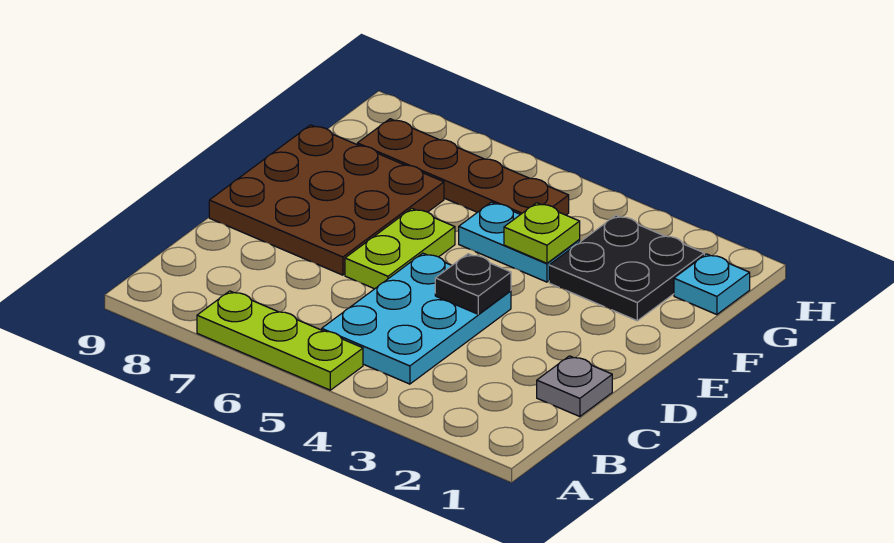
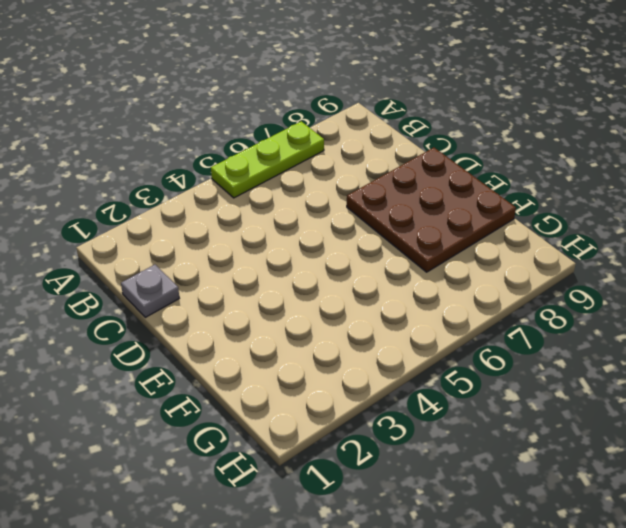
none -> cyan plate B4:D5 level 1
none -> lime plate D6:E6 level 1

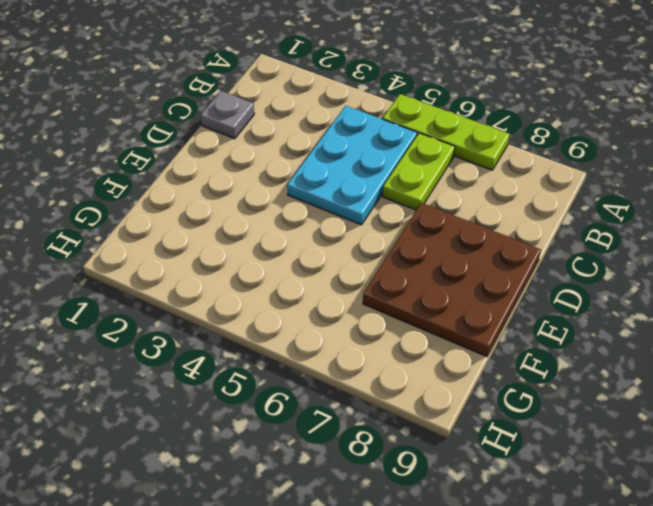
lime plate B6:C6 level 1 -> lime plate D6:E6 level 1
none -> black plate F2:G3 level 1
none -> cyan plate F4:F5 level 1

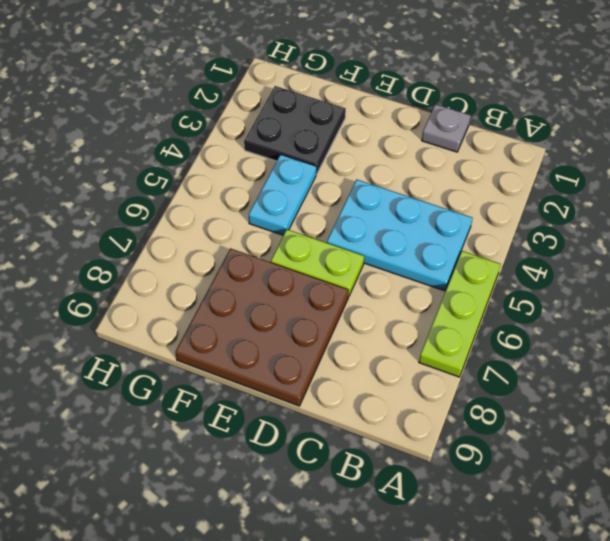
none -> cyan plate G1 level 1
none -> brown plate G5:G8 level 1

